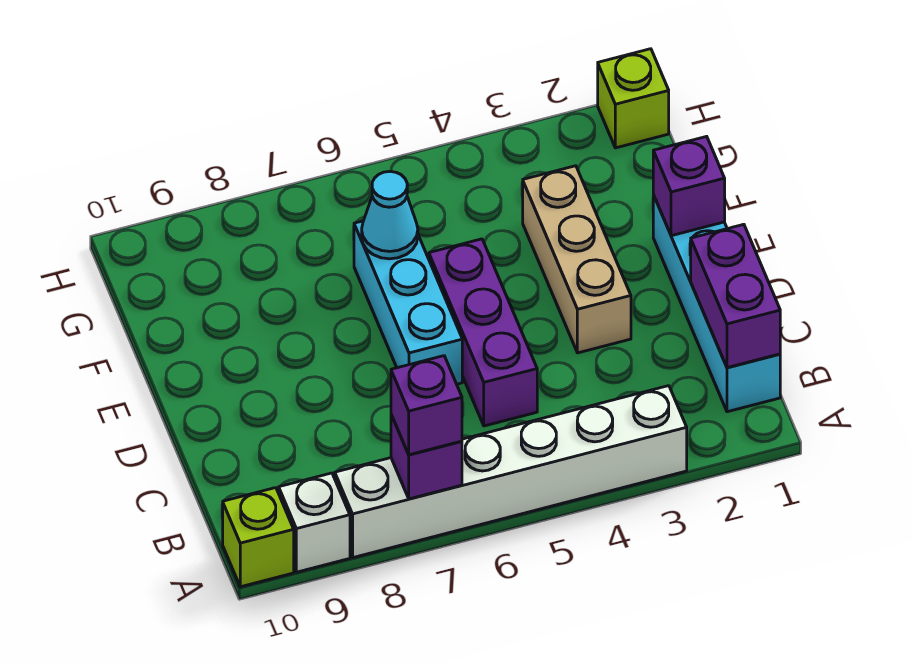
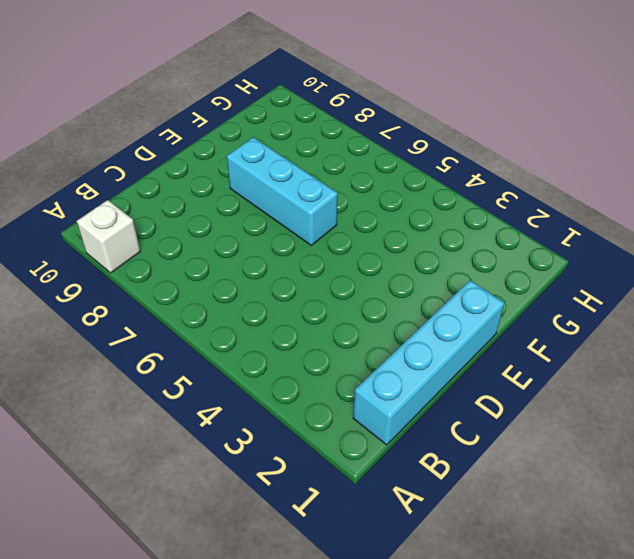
cyan brick E6:E8 level 1 -> cyan brick D6:F6 level 1
none -> white brick A3:A8 level 1
none -> lime brick A10 level 1
none -> purple brick C5:E5 level 1

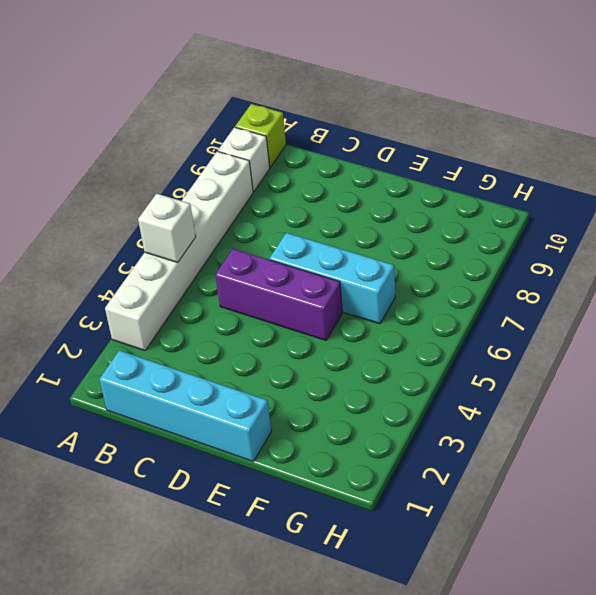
white brick A5 level 2 -> none
none -> tan brick D3:F3 level 1
none -> lime brick H1 level 1
none -> purple brick A7 level 2

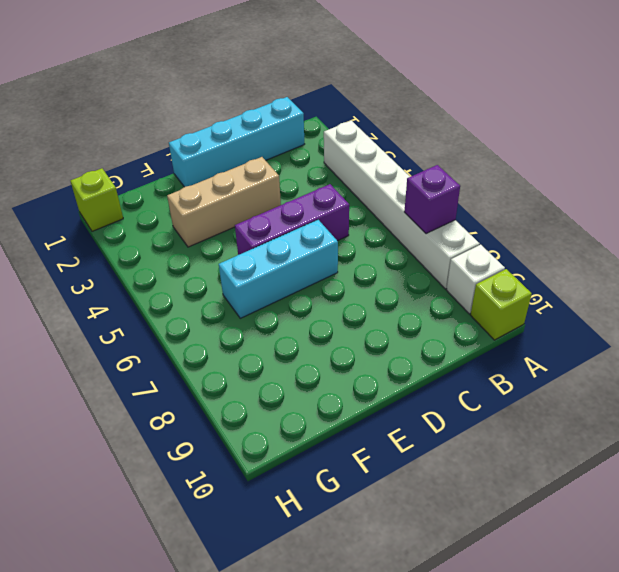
none -> purple brick B1:C1 level 2
none -> purple brick E1 level 2
none -> cyan cone F6 level 2

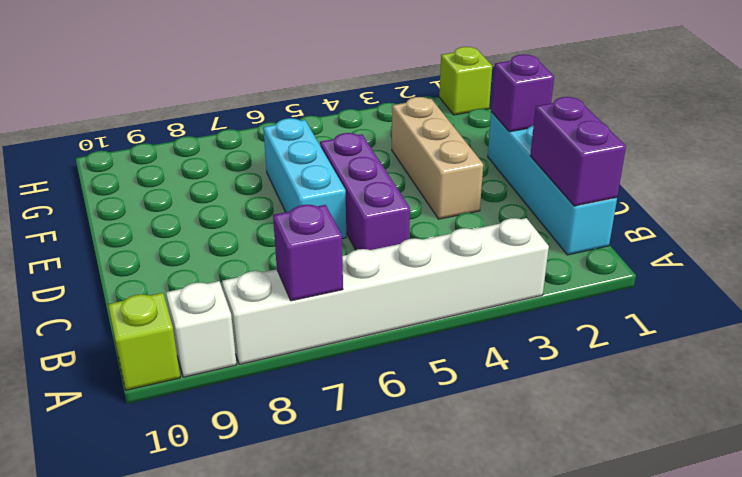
none -> cyan cone F6 level 2
none -> purple brick A7 level 3

